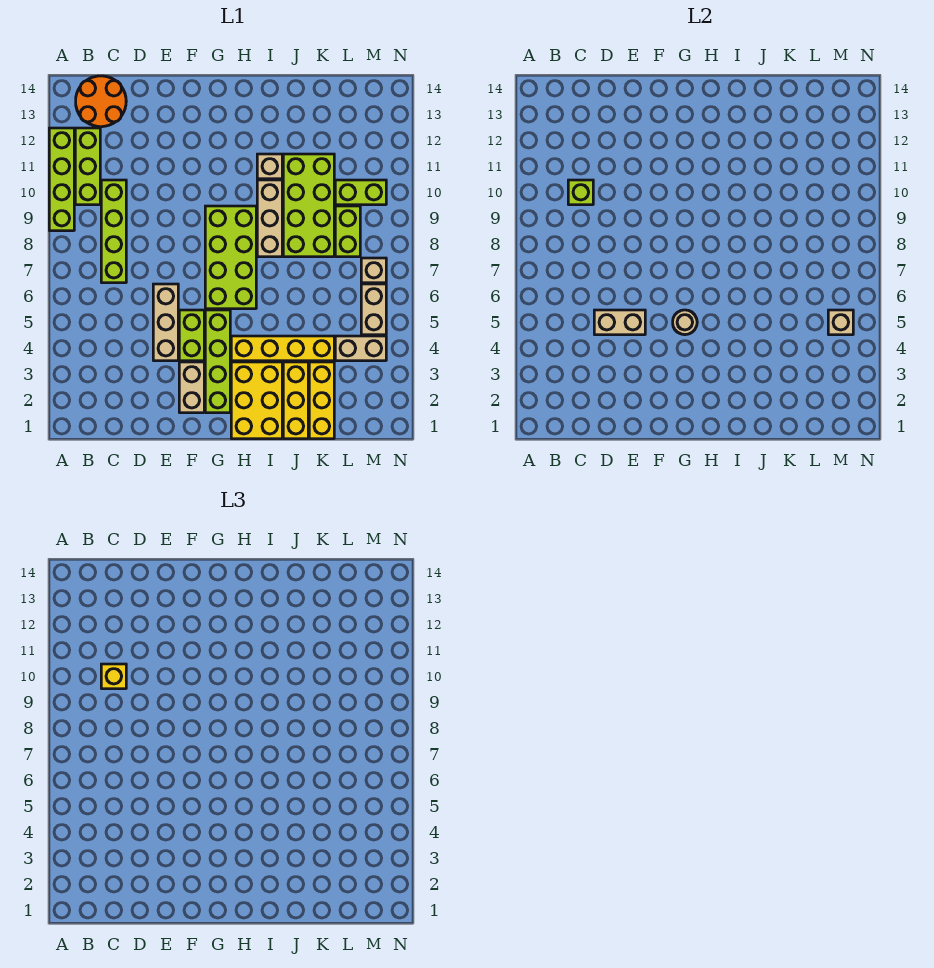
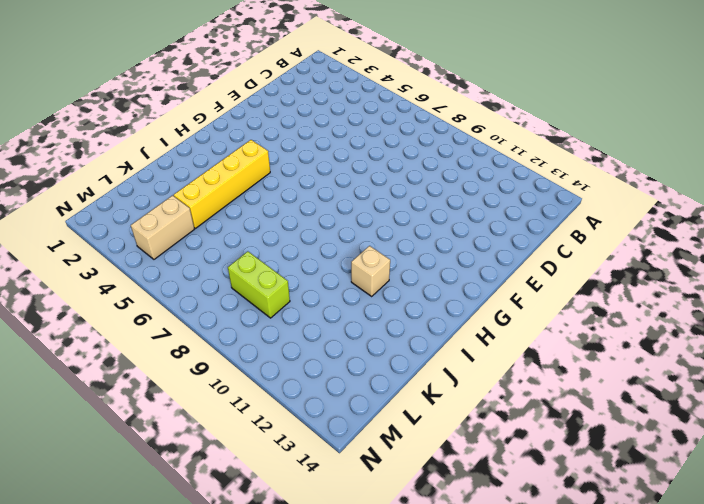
none -> lime brick A9:A12 level 1
none -> lime brick B10:B12 level 1
none -> orange round brick B13:C14 level 1

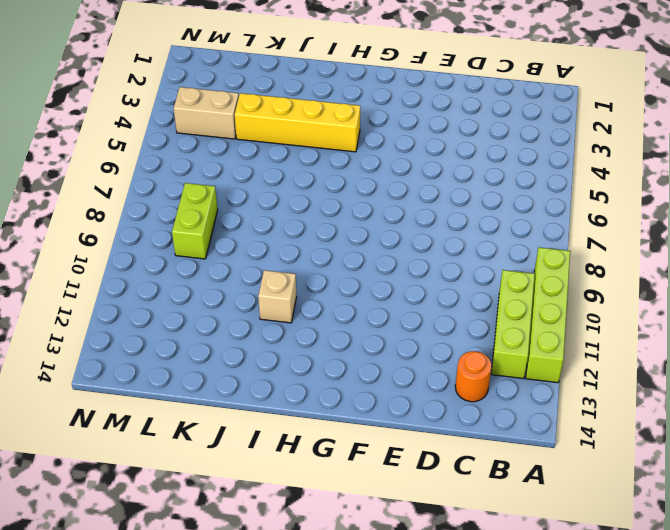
orange round brick C13 level 1 -> orange round brick B13:C14 level 1
none -> lime brick C7:C10 level 1
none -> tan brick E4:E6 level 1
none -> tan brick F2:F3 level 1

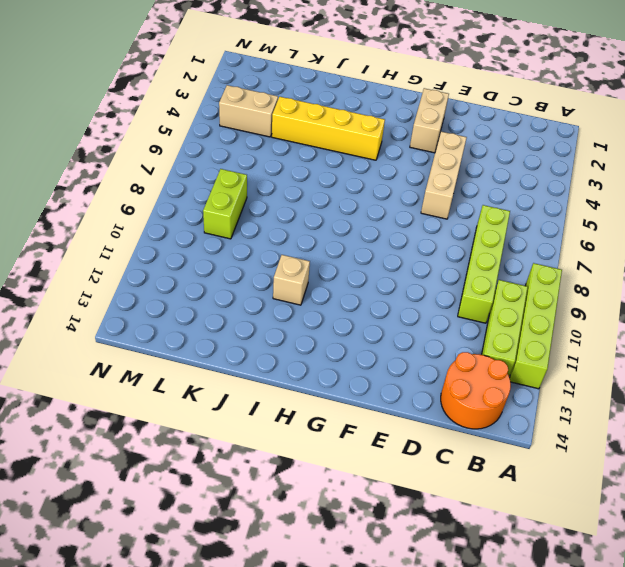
none -> lime brick F4:F5 level 1
none -> lime brick G2:G5 level 1
none -> lime brick G6:H9 level 1

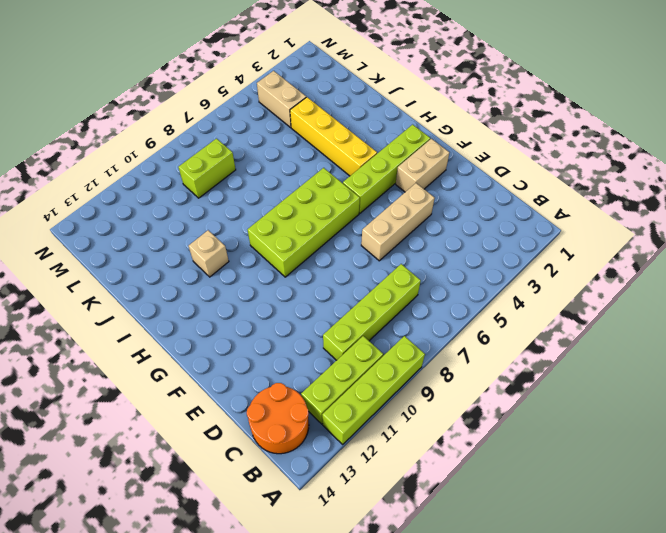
none -> lime brick F4:F5 level 1
none -> yellow brick H1:I3 level 1
none -> tan brick I8:I10 level 1

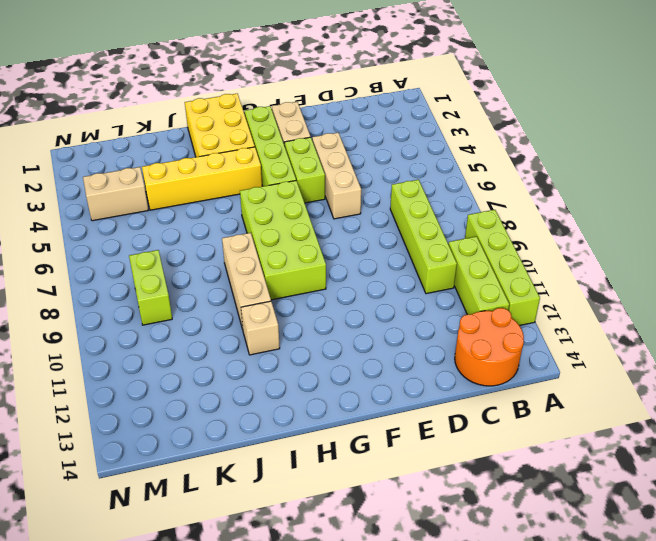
none -> yellow brick J1:J3 level 1
none -> lime brick J8:K11 level 1
none -> yellow brick K1:K3 level 1

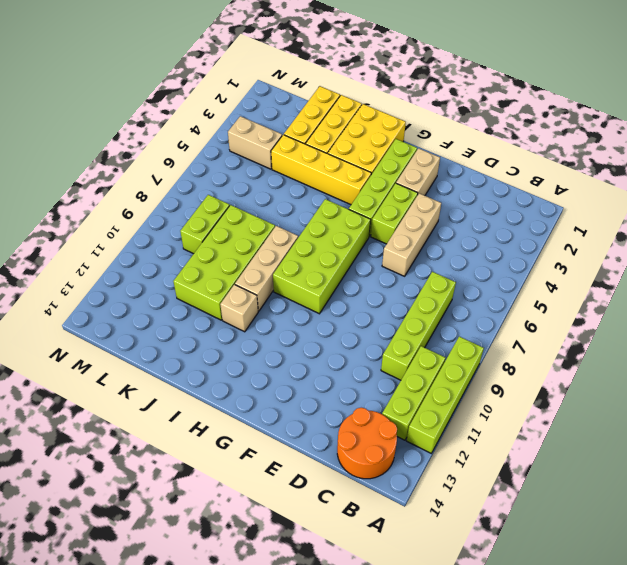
none -> lime brick L10:M10 level 1
none -> tan brick M5:M6 level 1
none -> tan brick M7 level 1

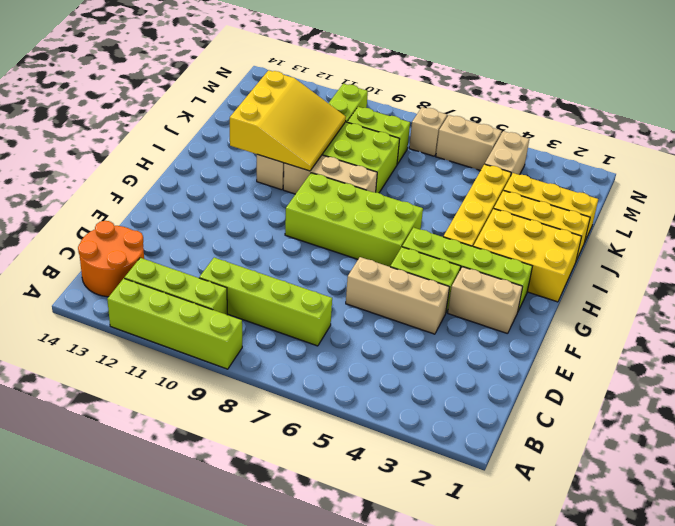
yellow slope I10:K12 level 2 top 12 -> none
none -> lime brick C10 level 2
none -> tan brick D5:E5 level 2
none -> tan round brick G5 level 2

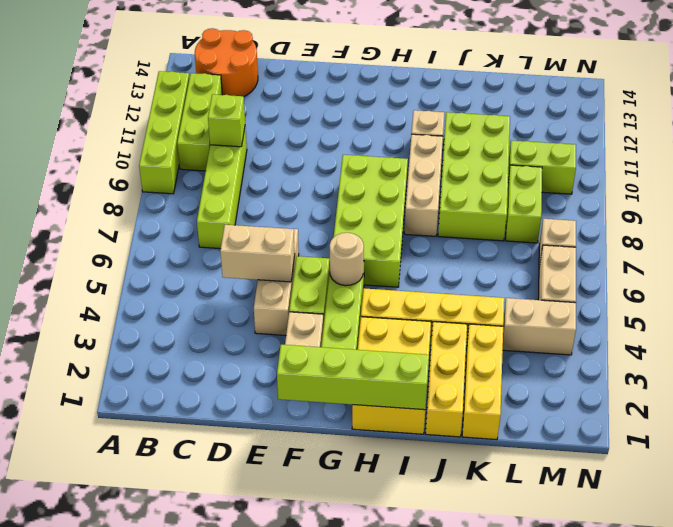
lime brick F1:I1 level 2 -> none
none -> tan brick M5 level 2
none -> yellow brick C10 level 3

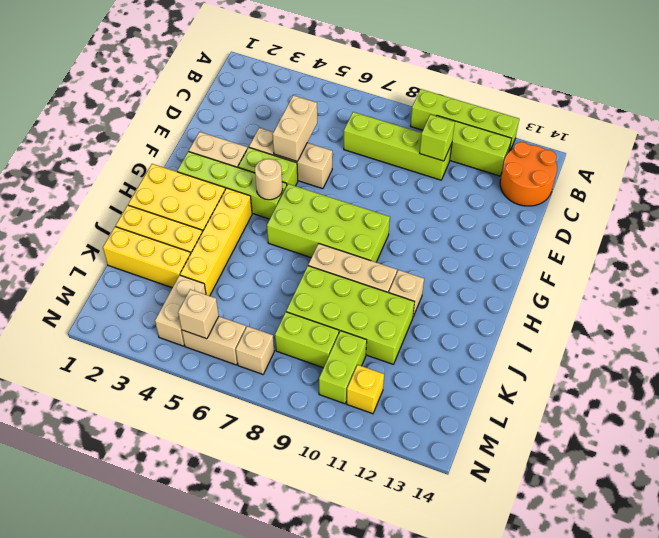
yellow brick M11 level 1 -> yellow brick C10 level 3

